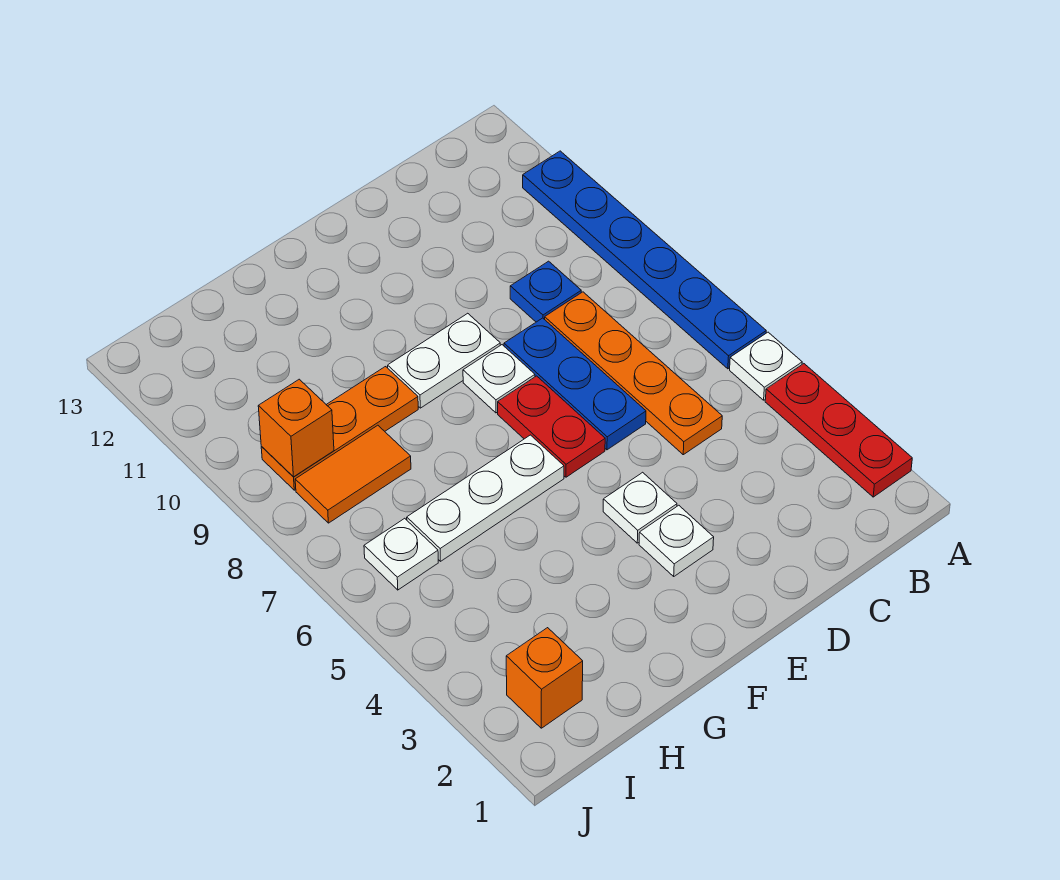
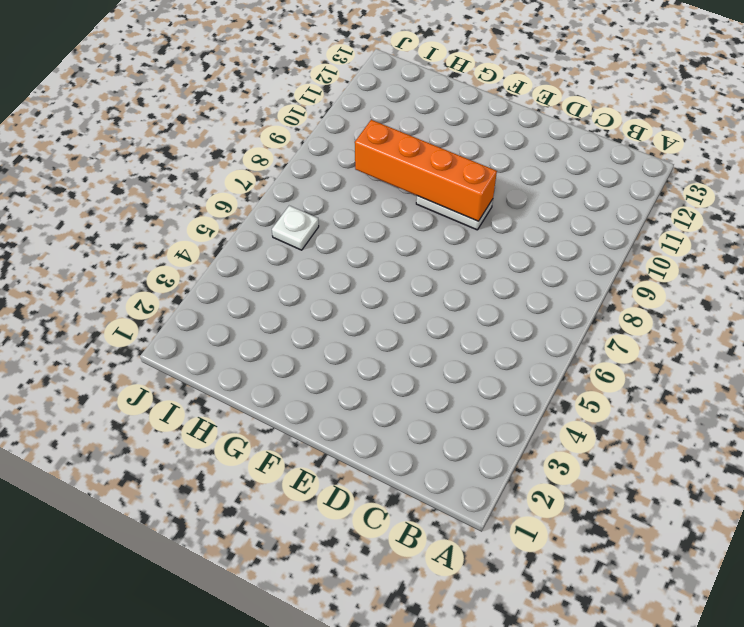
orange brick E9:H9 level 2 -> none
none -> red plate A2:A4 level 1
none -> white plate A5 level 1
none -> blue plate A6:A11 level 1

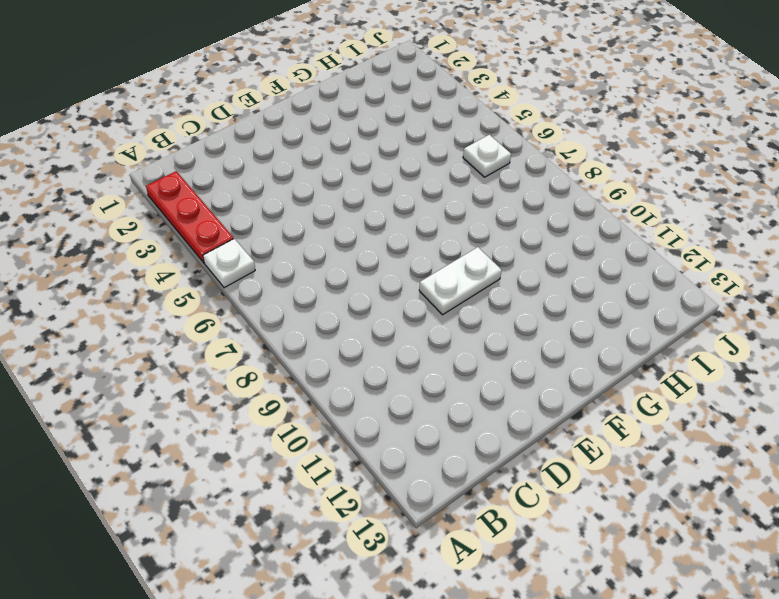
none -> blue plate A6:A11 level 1
none -> orange plate C5:C8 level 1
none -> blue plate C9 level 1

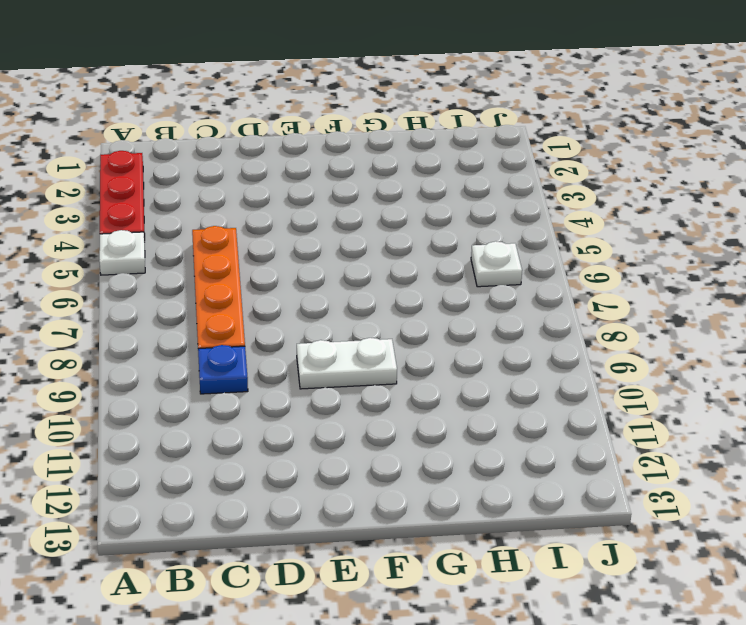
none -> blue plate A6:A11 level 1
none -> blue plate D6:D8 level 1
none -> white plate E3 level 1

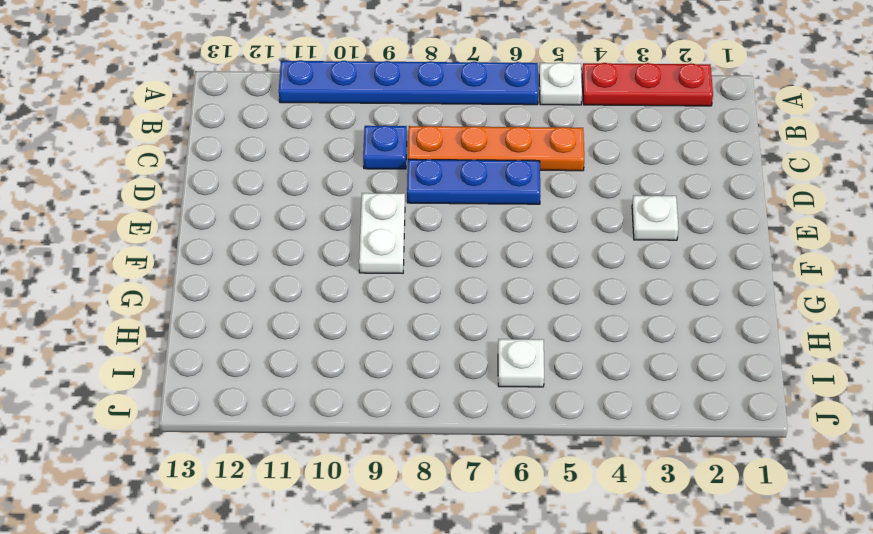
none -> white plate E4 level 1
none -> red plate E6:E7 level 1
none -> white plate E8 level 1

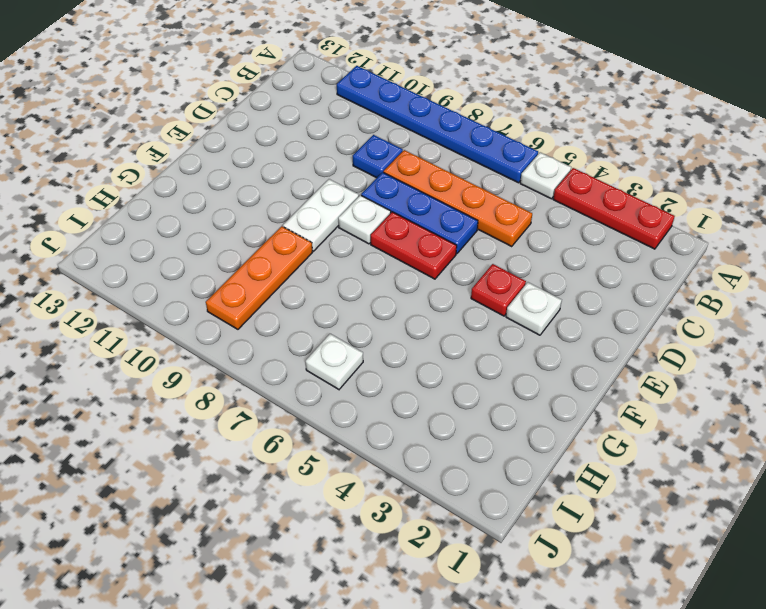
red plate E4 level 1 -> white plate E4 level 1
none -> white plate F6:H6 level 1
none -> orange tile H8:I8 level 1
none -> orange brick I2 level 1

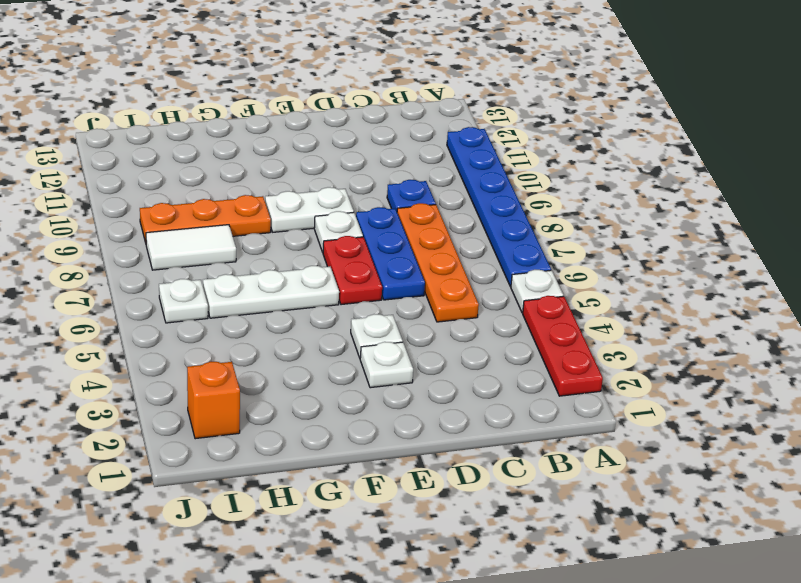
white tile H8:I8 level 1 -> orange tile H8:I8 level 1
none -> orange brick I9 level 2

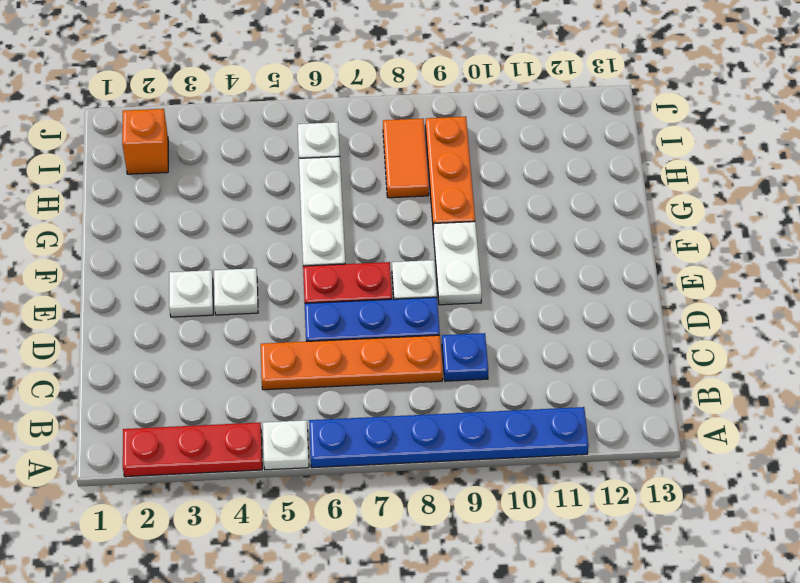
none -> orange brick I9 level 2

